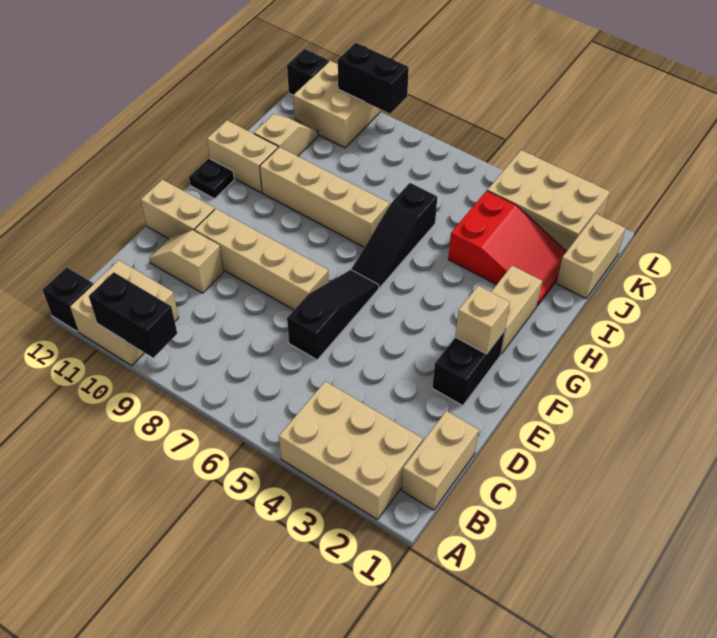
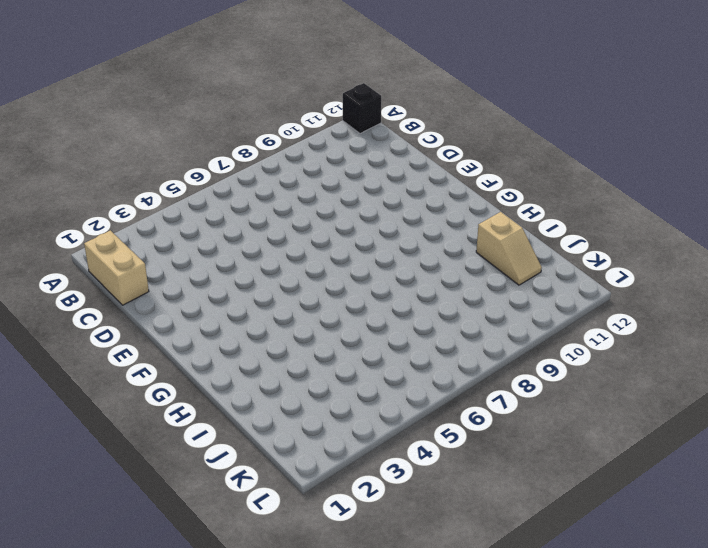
none -> tan brick A2:B4 level 1
none -> tan brick A10:B11 level 1
none -> black slope D6:F6 level 1 top D

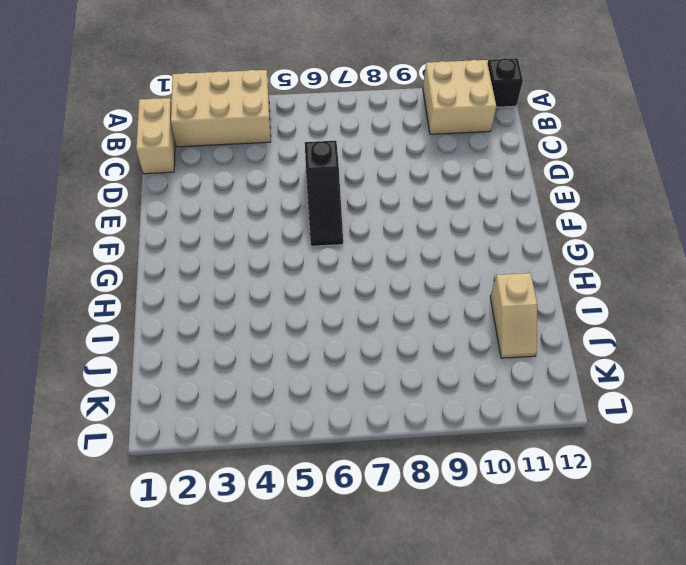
none -> tan slope D10:D11 level 1 top 10
none -> black brick E2:F2 level 1
none -> tan brick E7:E10 level 1

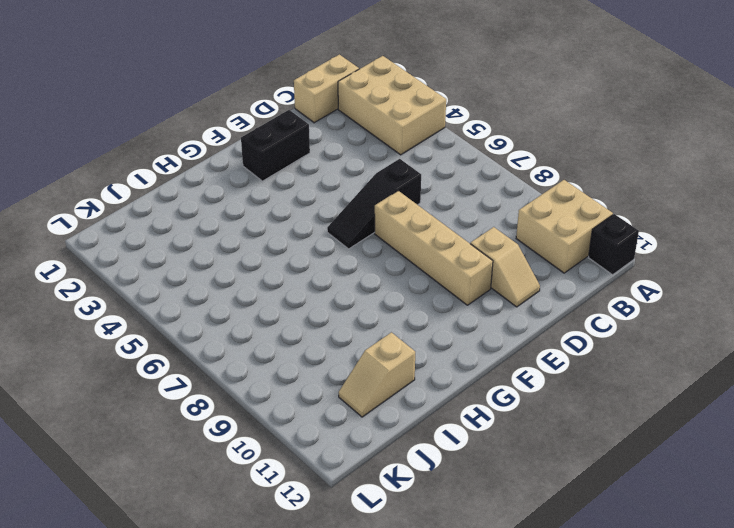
none -> tan brick E11:E12 level 1
none -> tan brick G2:H2 level 1
none -> black slope G6:I6 level 1 top I

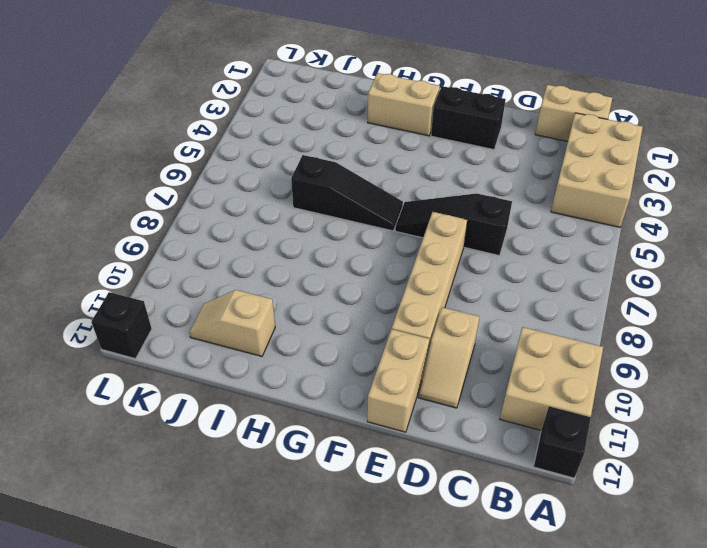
none -> black plate G12 level 1
none -> tan brick H7:H10 level 1
none -> tan brick H11:H12 level 1

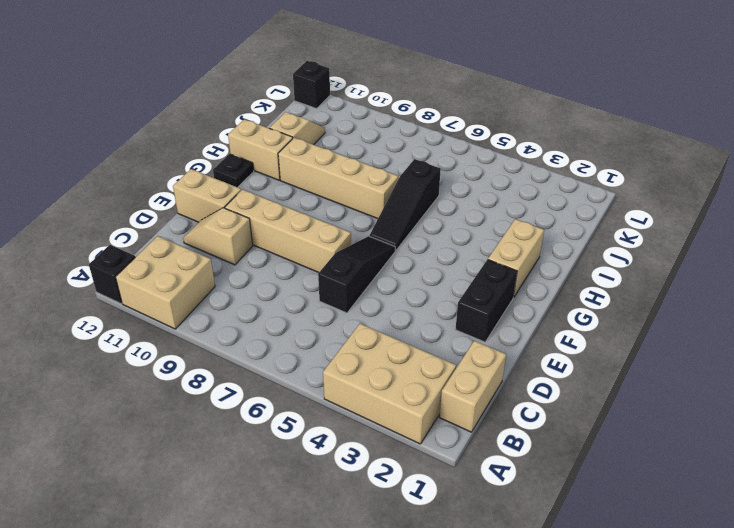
none -> red slope I2:J4 level 1 top 4
none -> tan brick J1:K1 level 1
none -> tan brick K2:L4 level 1

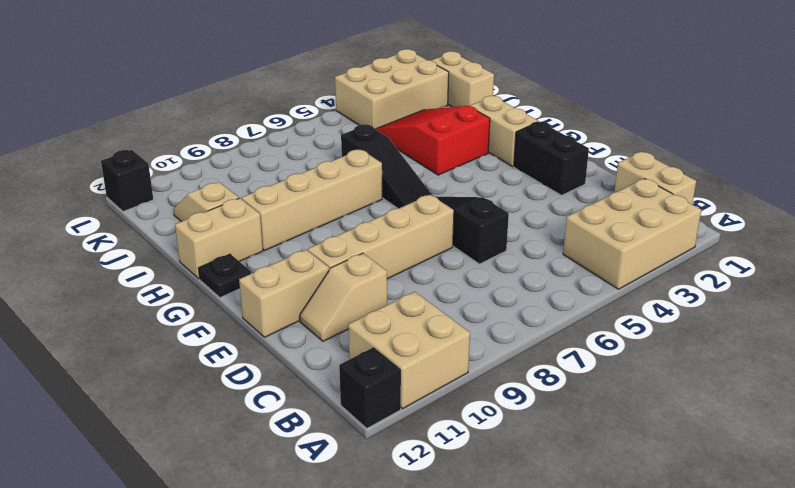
red slope H3:J4 level 1 top H -> red slope I2:J4 level 1 top 4
none -> tan brick K10:L11 level 1
none -> black brick A9:A10 level 2
none -> tan brick F2 level 2

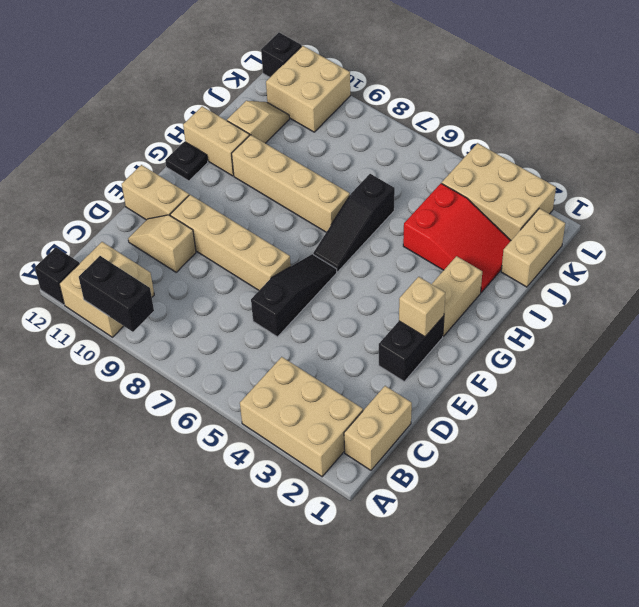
none -> black brick L9:L10 level 2

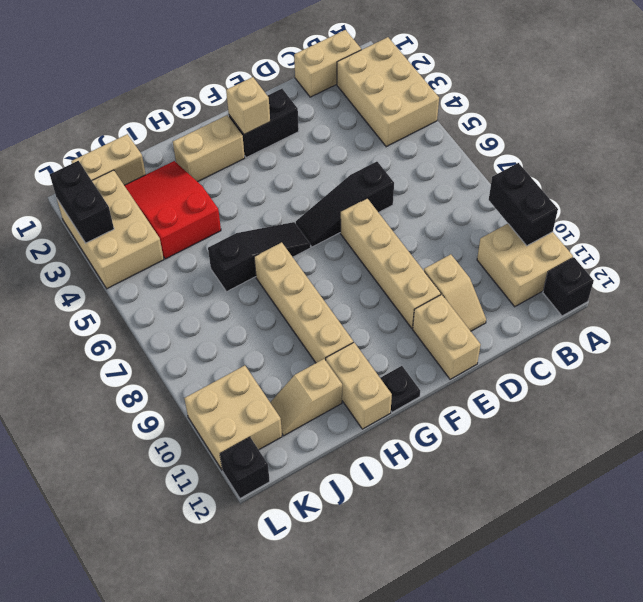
black brick L2:L3 level 2 -> black brick L9:L10 level 2

